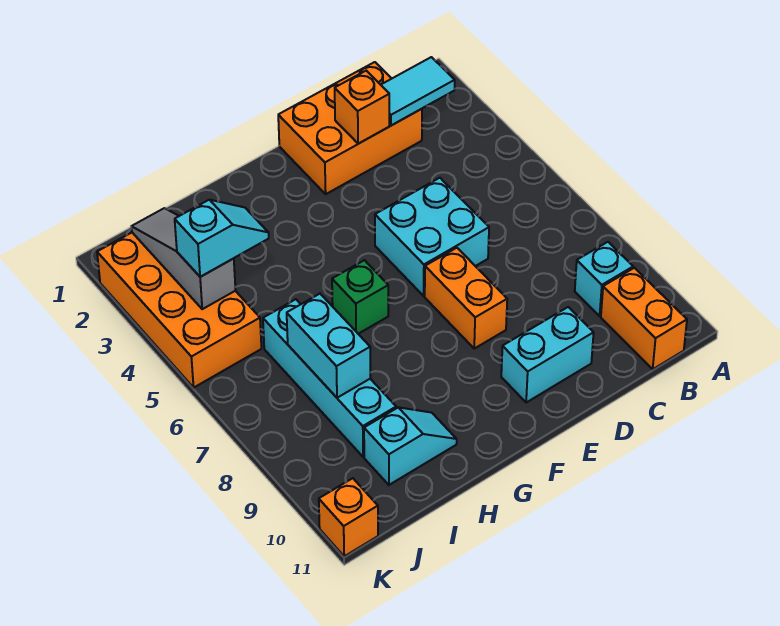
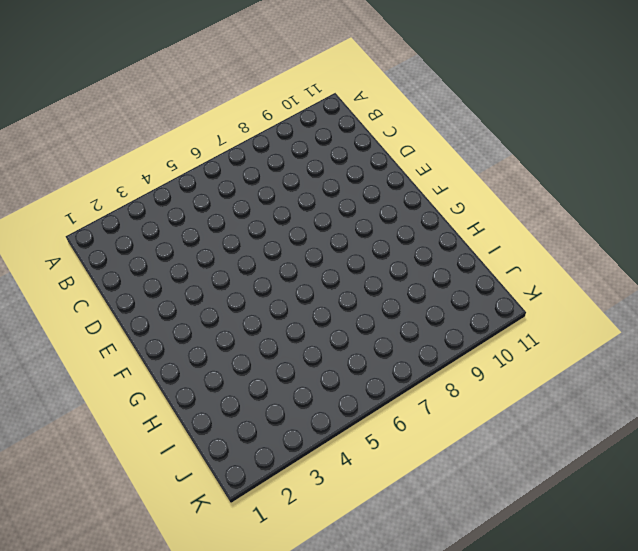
none -> cyan brick B9 level 1
none -> orange brick B10:B11 level 1
none -> orange brick C1:E2 level 1

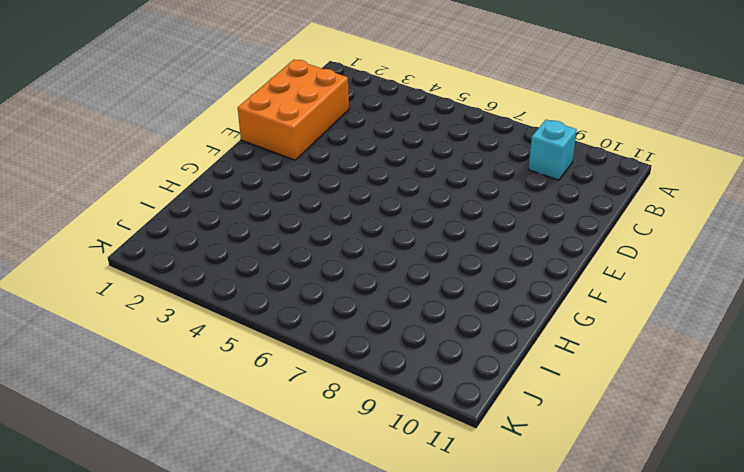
none -> orange brick B10:B11 level 1
none -> cyan brick D5:E6 level 1
none -> cyan brick D10:E10 level 1

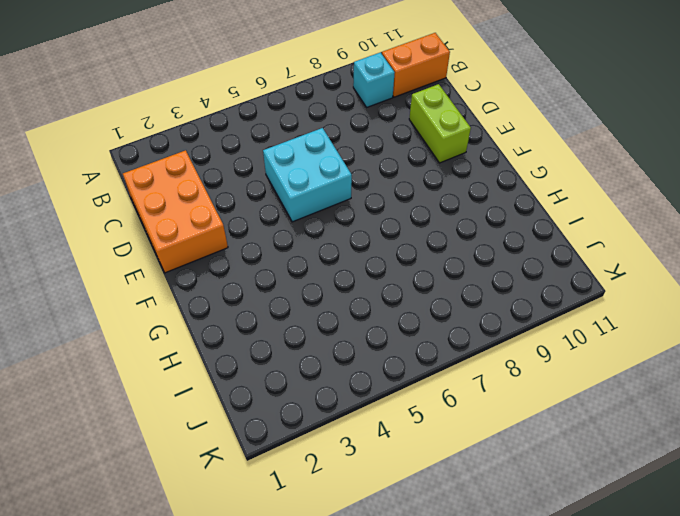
lime brick D10:E10 level 1 -> cyan brick D10:E10 level 1
none -> orange brick E7:E8 level 1
none -> green brick G6 level 1
none -> cyan slope H10:I10 level 1 top I

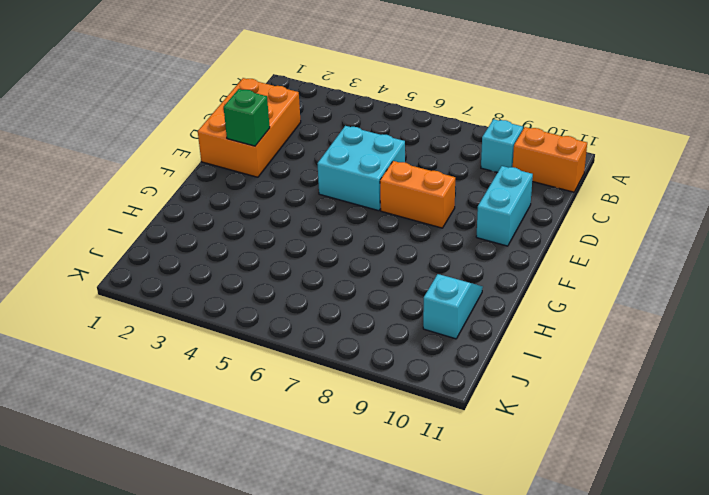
green brick E2 level 2 -> green brick G6 level 1
none -> cyan brick I6:I9 level 1
none -> orange brick J2:K5 level 1
none -> orange brick K11 level 1

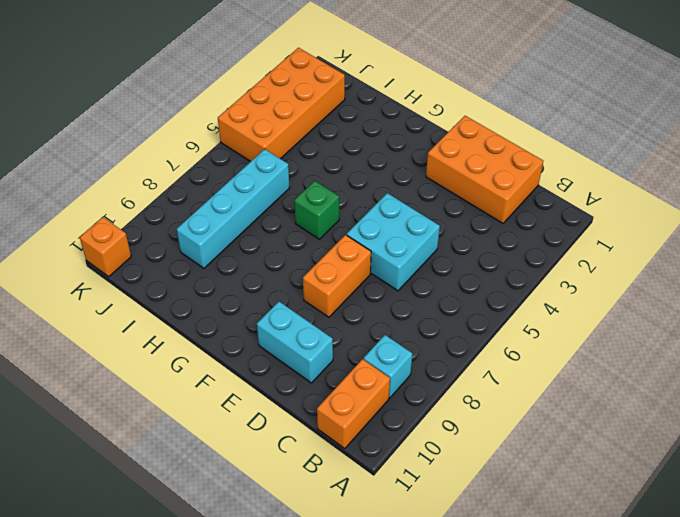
none -> cyan slope H10:I10 level 1 top I
none -> cyan tile B2:C2 level 2
none -> orange brick D2 level 2

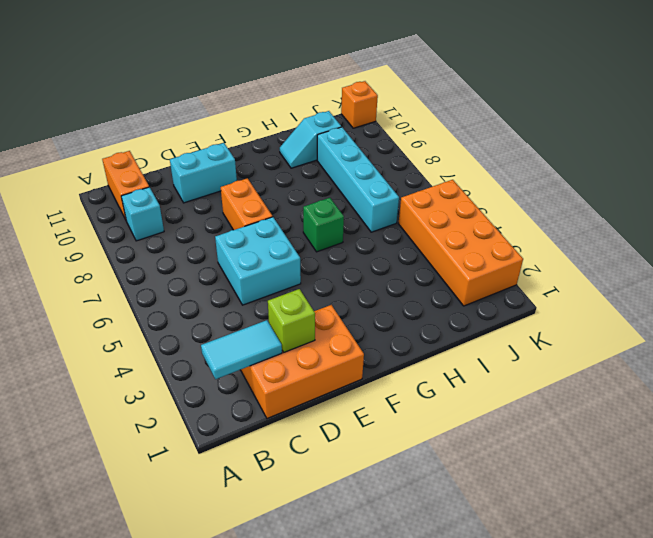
lime brick D2 level 2 -> orange brick D2 level 2
none -> cyan brick I7:I8 level 2
none -> grey slope J2:J4 level 2 top 4
none -> cyan slope I4:J4 level 3 top J

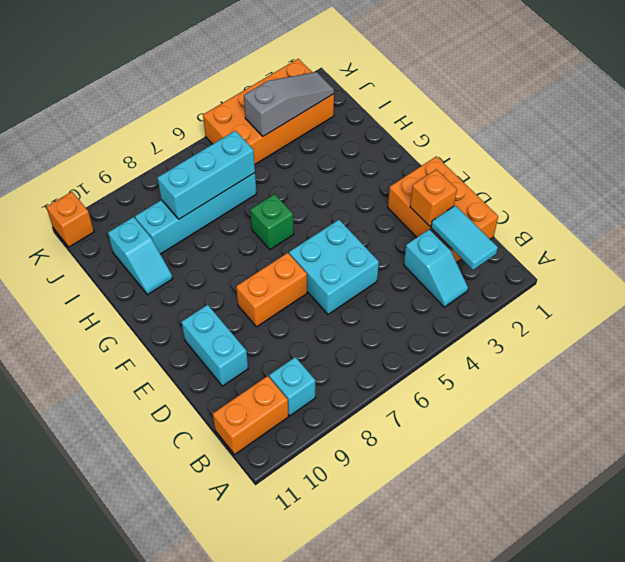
cyan slope B3:C3 level 1 top C -> cyan slope I4:J4 level 3 top J
cyan brick I6:I8 level 2 -> cyan brick I7:I8 level 2

